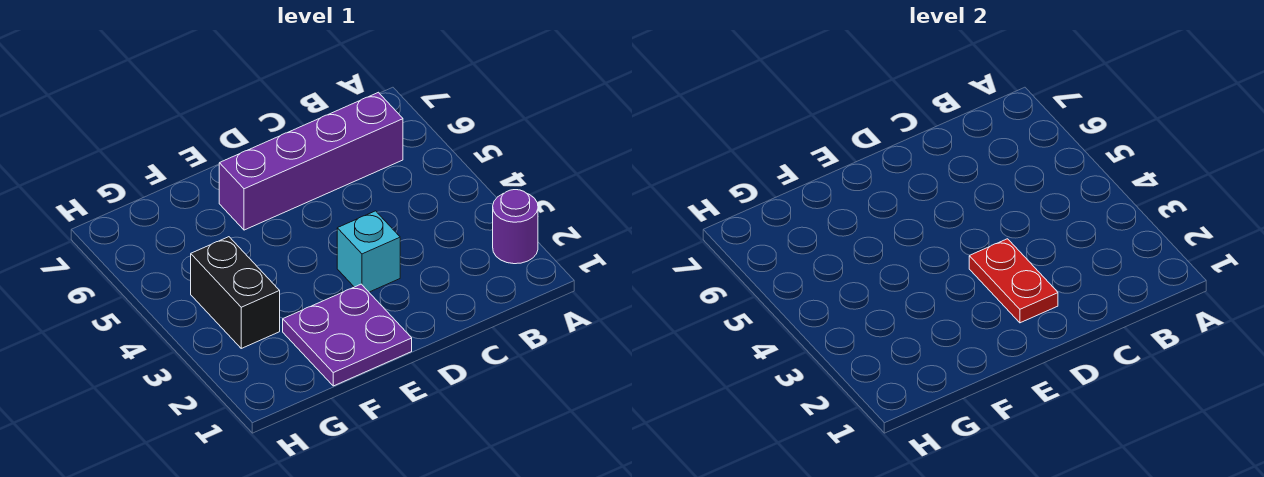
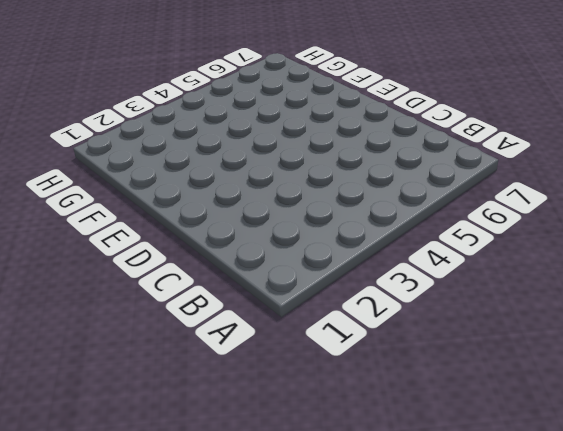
none -> purple round brick A2 level 1
none -> purple brick B6:E6 level 1

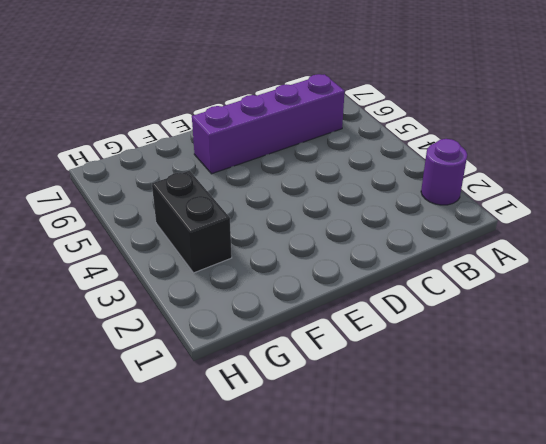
none -> cyan brick D3 level 1
none -> purple plate E1:F2 level 1

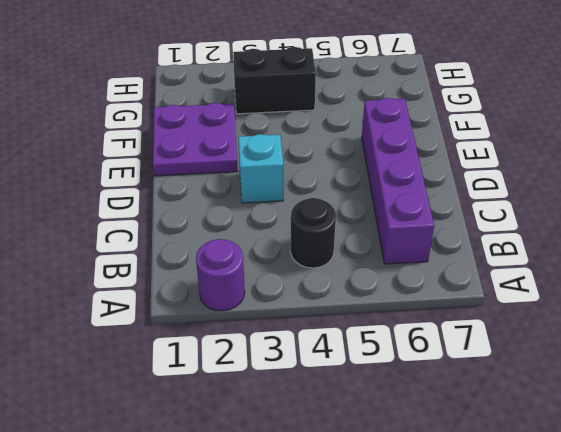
black round brick B4 level 1 -> none
none -> red plate D2:D3 level 2

